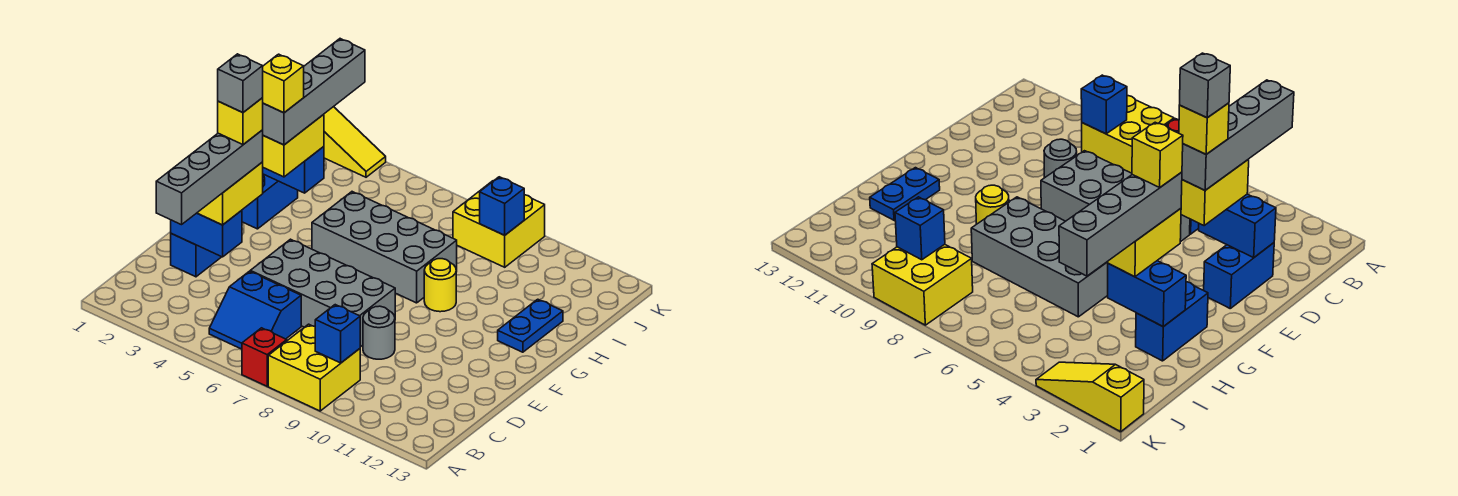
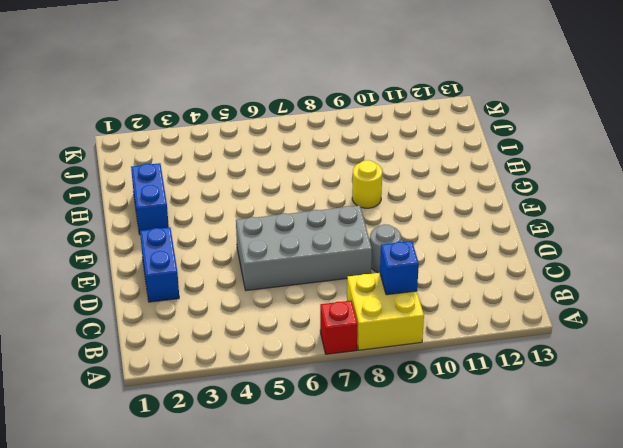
none -> blue slope B5:C6 level 1 top C
none -> grey brick G5:H8 level 1
none -> blue plate G12:H12 level 1

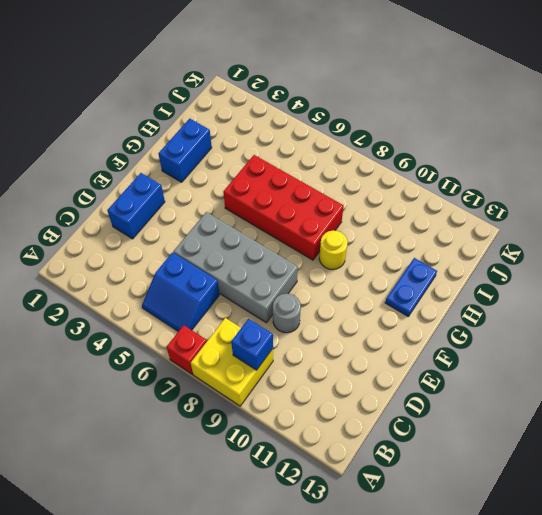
red brick G5:H8 level 1 -> grey brick G5:H8 level 1
none -> yellow brick J8:K9 level 1
none -> yellow slope K1:K3 level 1 top 1
none -> blue brick D2:D3 level 2

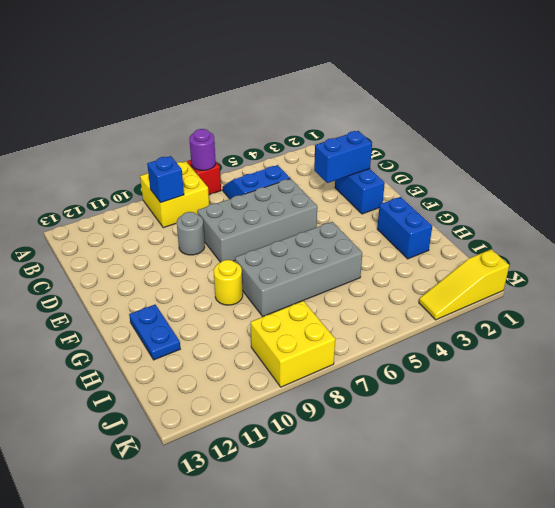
purple round brick A7 level 2 -> none
none -> blue brick H2:H3 level 2
none -> blue brick J9 level 2
none -> yellow brick D3:E3 level 3

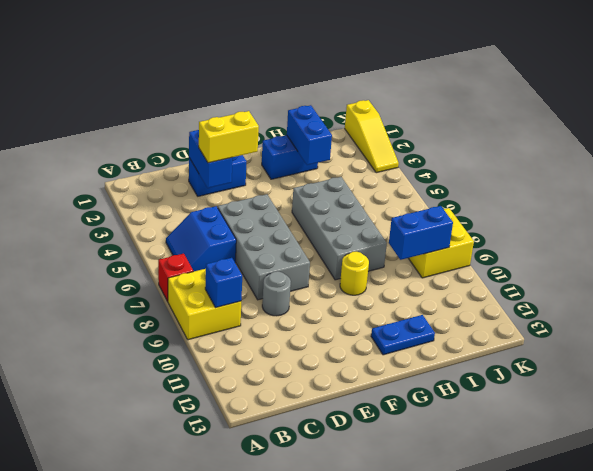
blue brick I9:J9 level 2 -> blue brick J9 level 2
none -> yellow brick G3:H3 level 3
none -> grey brick B3:E3 level 4
none -> grey brick G3:J3 level 4

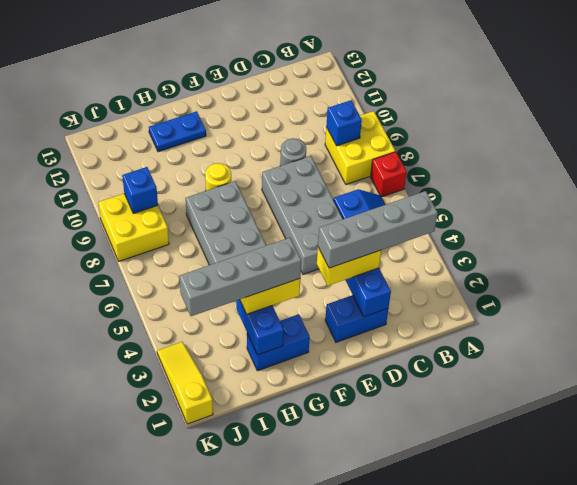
none -> yellow brick E3 level 5
none -> yellow brick G3 level 5
none -> grey brick E3 level 6

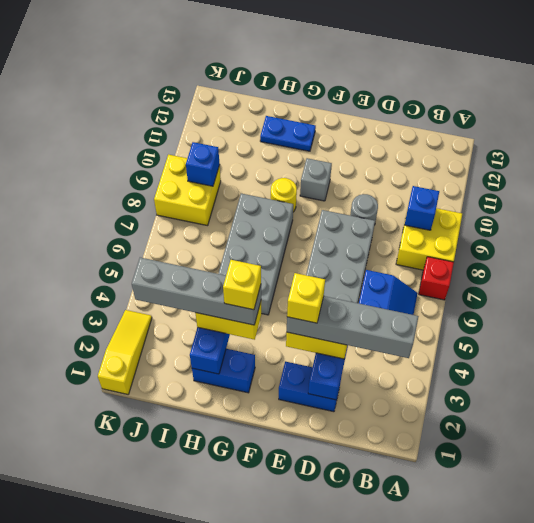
grey brick F10 level 1 -> grey brick E3 level 6

